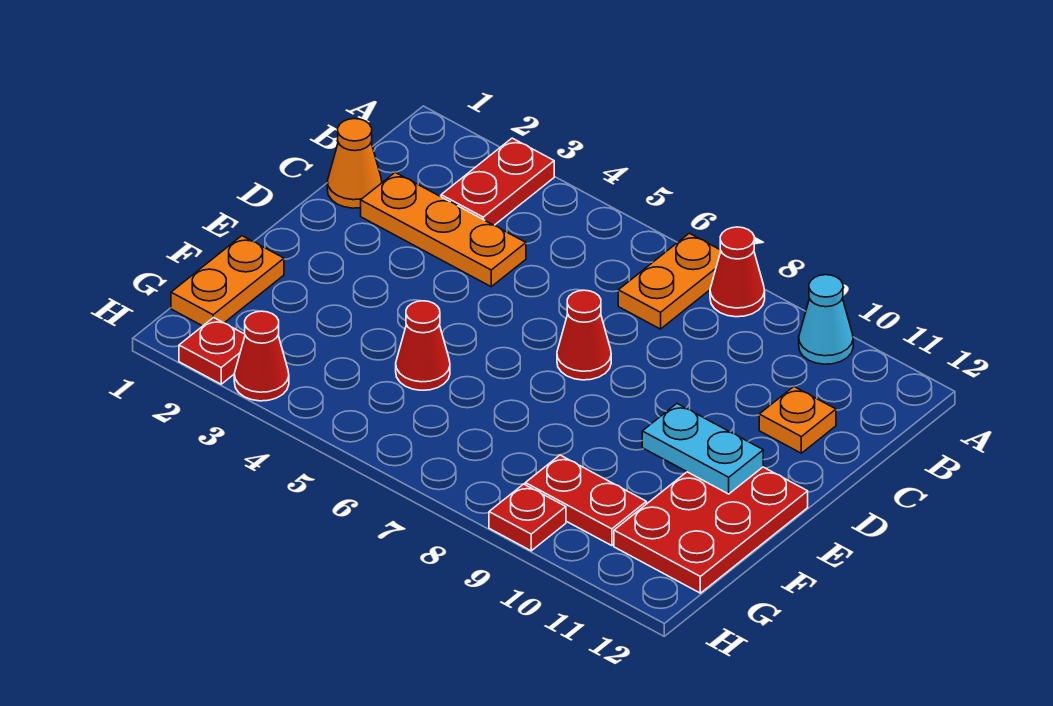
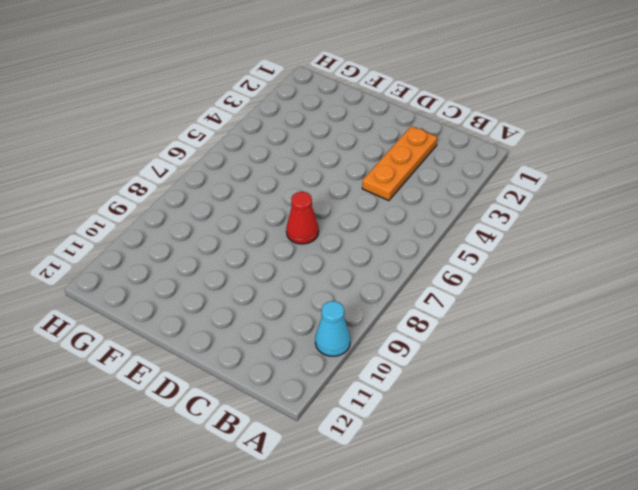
none -> red plate A3:B3 level 1
none -> orange plate A7:B7 level 1
none -> red cone A8 level 1

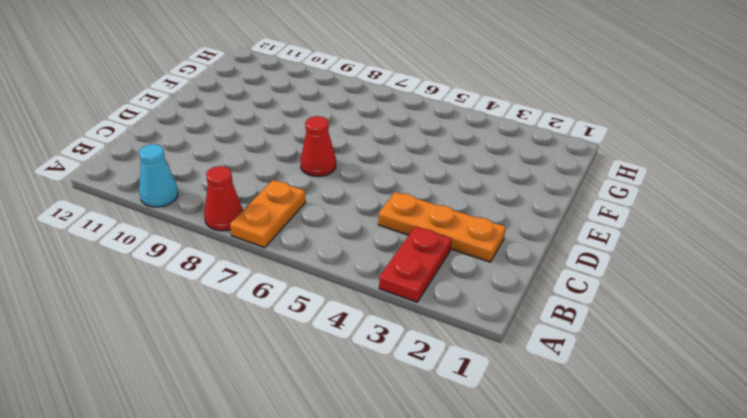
none -> orange cone C1 level 1
none -> orange plate C11 level 1
none -> red plate E11:G12 level 1

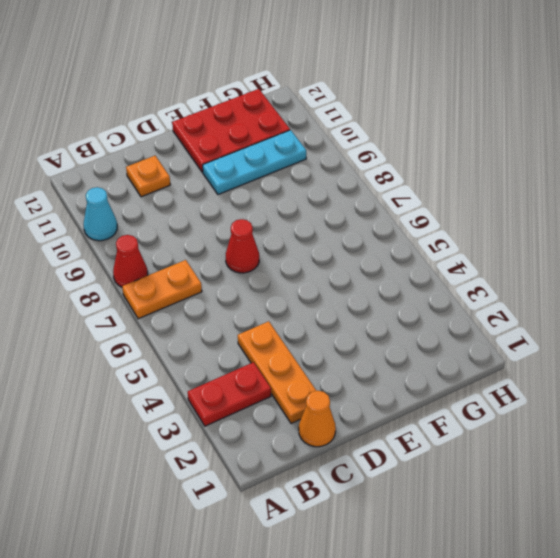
cyan plate E10:G10 level 1 -> red plate G9:G10 level 1
none -> orange plate F1:G1 level 1
none -> red cone F5 level 1
none -> red plate H2 level 1

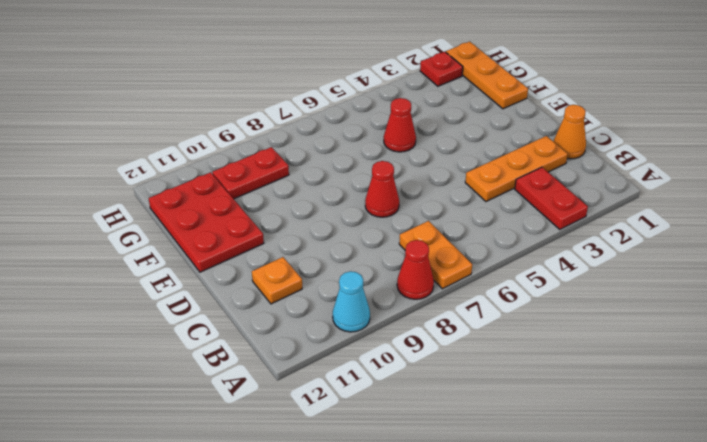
orange plate F1:H1 level 1 -> orange plate F1:G1 level 1
none -> red cone H3 level 1
none -> red plate H9 level 1
none -> cyan plate E10:E11 level 2

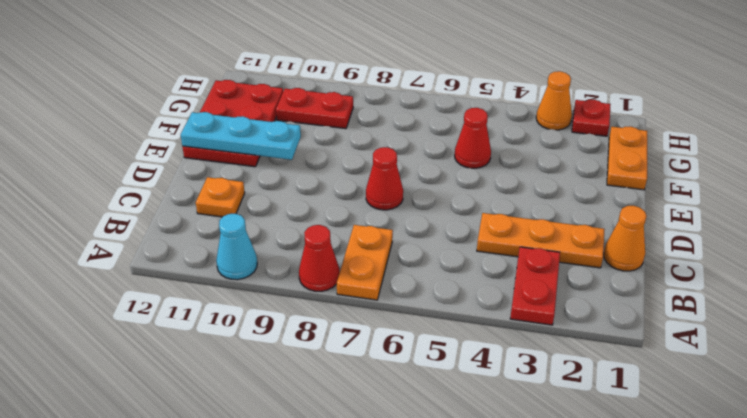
cyan plate E10:E12 level 2 -> cyan plate E10:E11 level 2
orange cone H3 level 1 -> red cone H3 level 1
none -> red plate H9 level 1

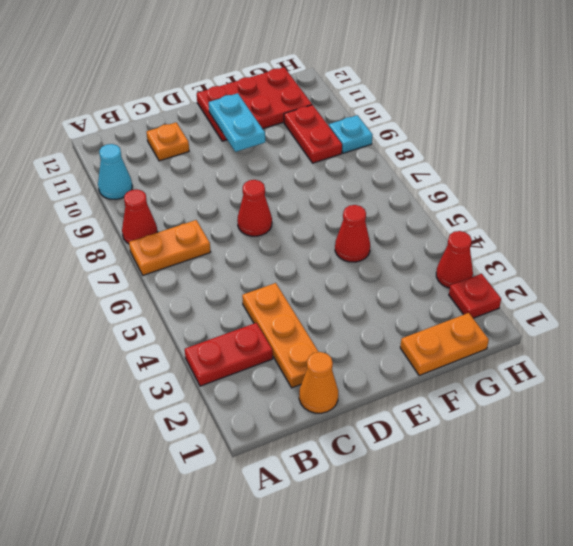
cyan plate H9 level 1 -> red plate H9 level 1

